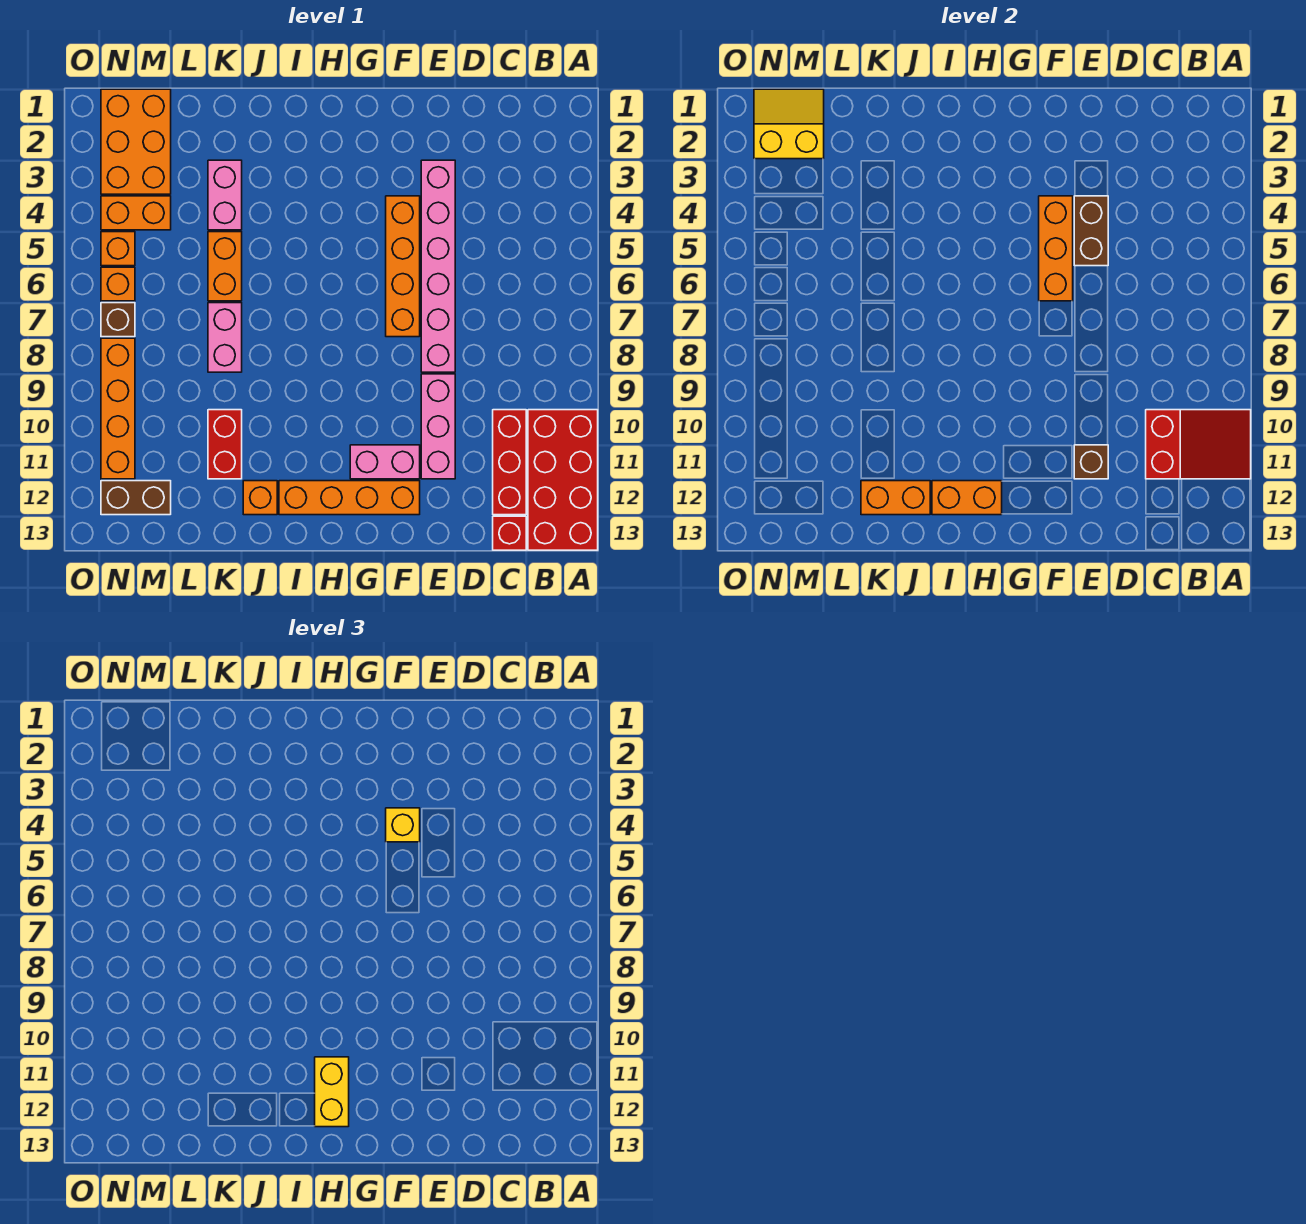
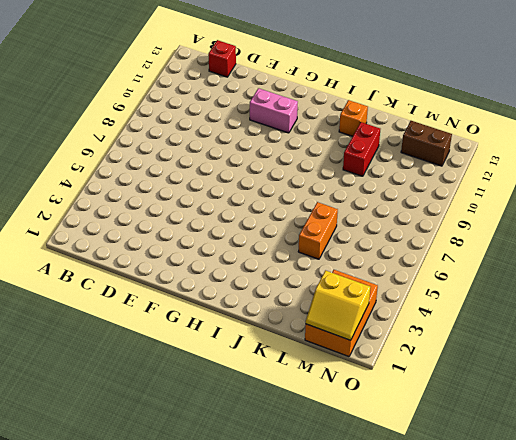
none -> red brick A10:B13 level 1
none -> red brick C10:C12 level 1
none -> pink brick E3:E8 level 1

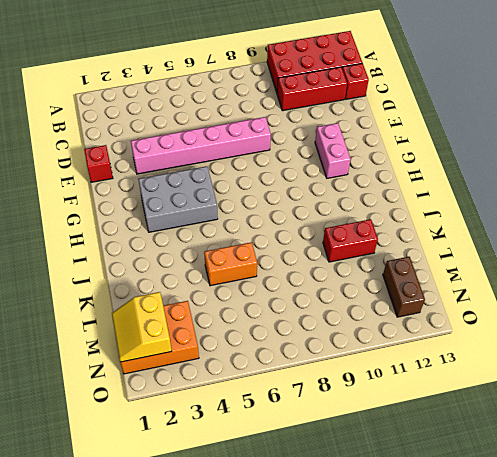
red brick E1 level 1 -> none
grey brick G3:H5 level 1 -> none
none -> pink brick E9:E11 level 1
none -> orange brick F4:F7 level 1
none -> orange brick F12:I12 level 1

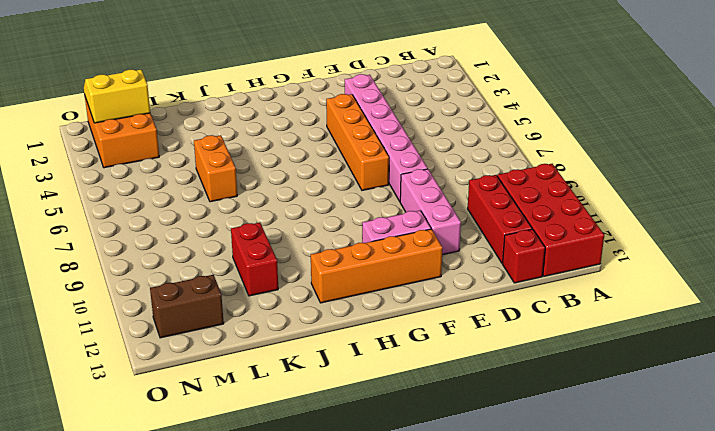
none -> orange brick J12 level 1
none -> pink brick K3:K4 level 1
none -> pink brick K7:K8 level 1

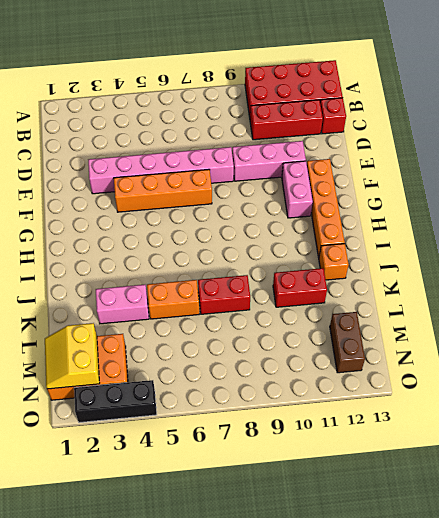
red brick K7:K8 level 1 -> pink brick K7:K8 level 1
black brick O2:O4 level 1 -> none
none -> orange brick M4:N4 level 1
none -> orange brick N5 level 1
none -> orange brick N6 level 1

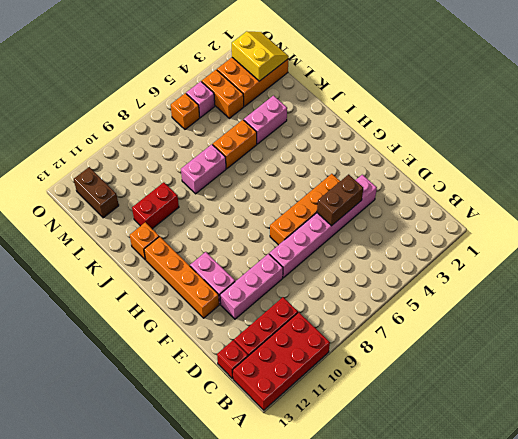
pink brick N5 level 1 -> orange brick N5 level 1
none -> brown brick N7 level 1
none -> orange brick N8:N11 level 1
none -> red slope A10:C11 level 2 top C

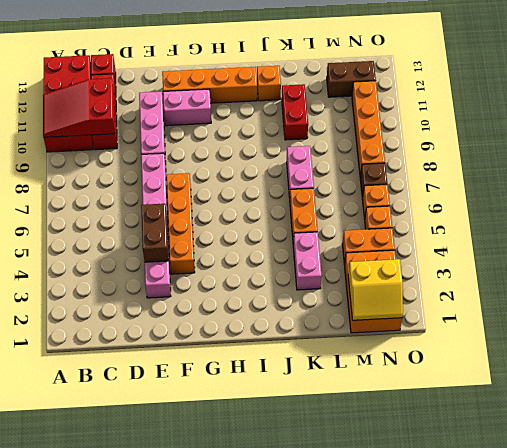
none -> brown brick E11 level 2
none -> orange brick F4:F6 level 2
none -> orange brick H12:I12 level 2

